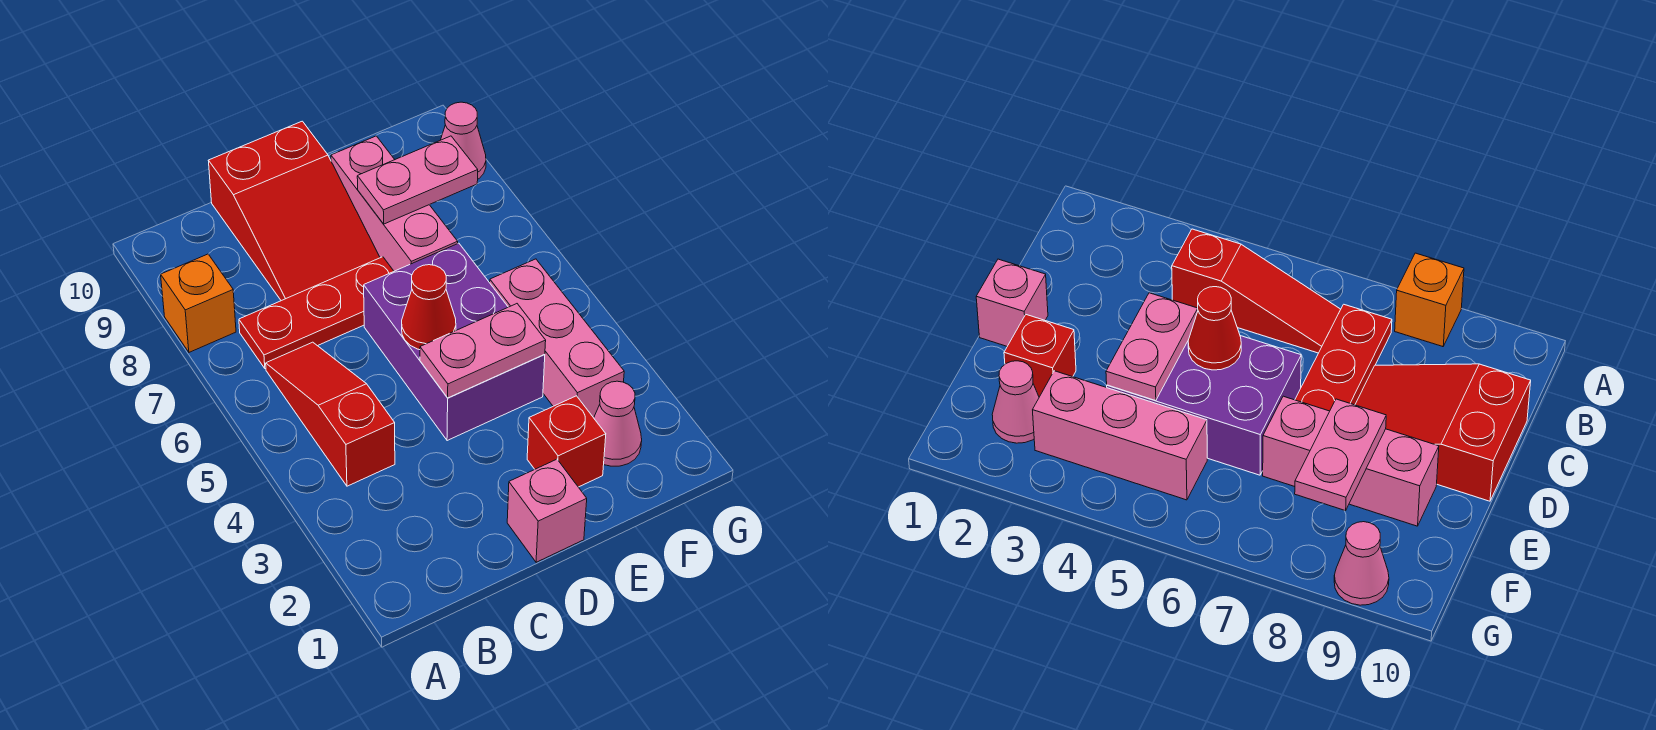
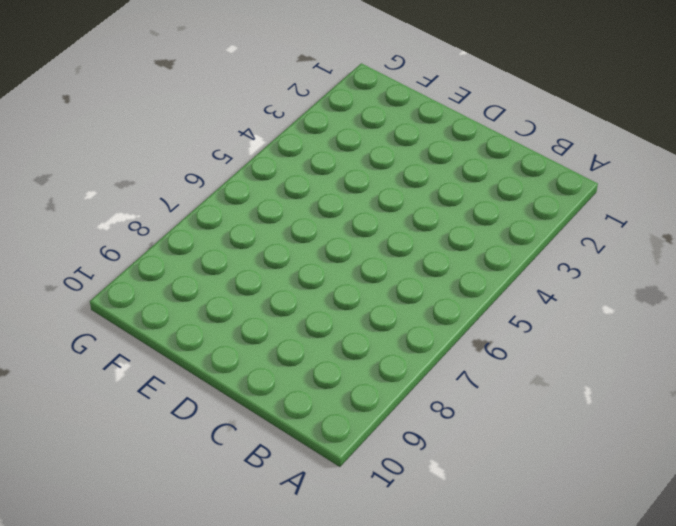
none -> orange brick A8 level 1
none -> red slope B4:B6 level 1 top 4
none -> red plate B7:D7 level 1

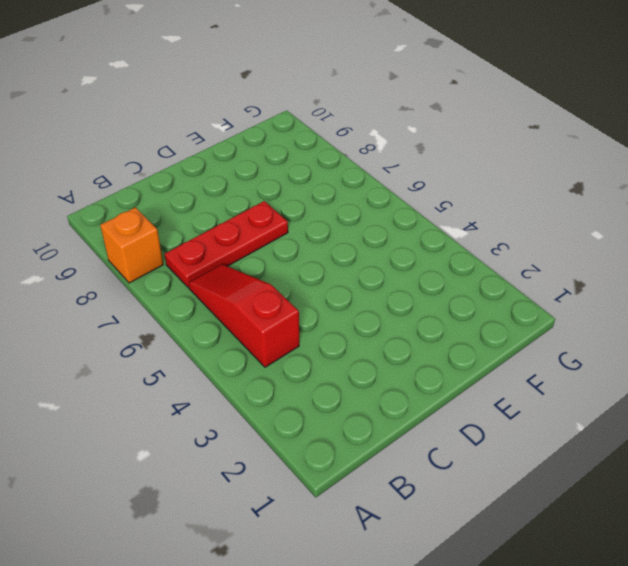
none -> red slope C8:D10 level 1 top 10
none -> pink brick D1 level 1
none -> purple brick D4:E6 level 1

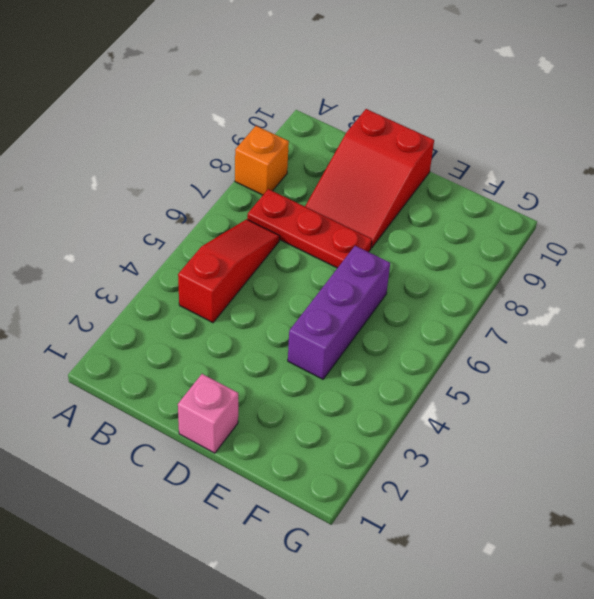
purple brick E4:E6 level 1 -> purple brick D4:E6 level 1
none -> red brick E2 level 1
none -> pink brick E7:E9 level 1
none -> pink cone F2 level 1

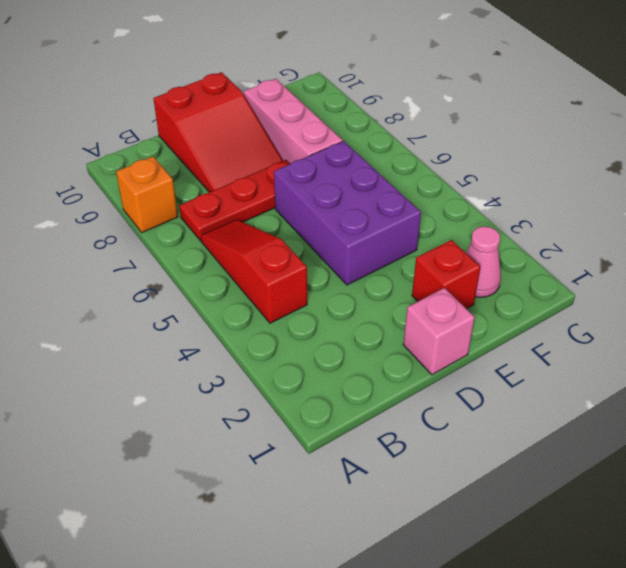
none -> pink brick F3:F5 level 1
none -> pink cone G9 level 1
none -> pink plate D4:E4 level 2

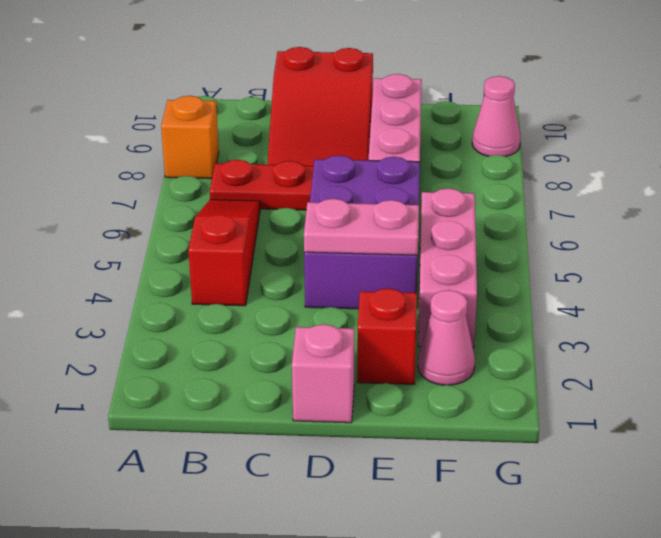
none -> red cone D5 level 2
none -> pink plate E8:F8 level 2

